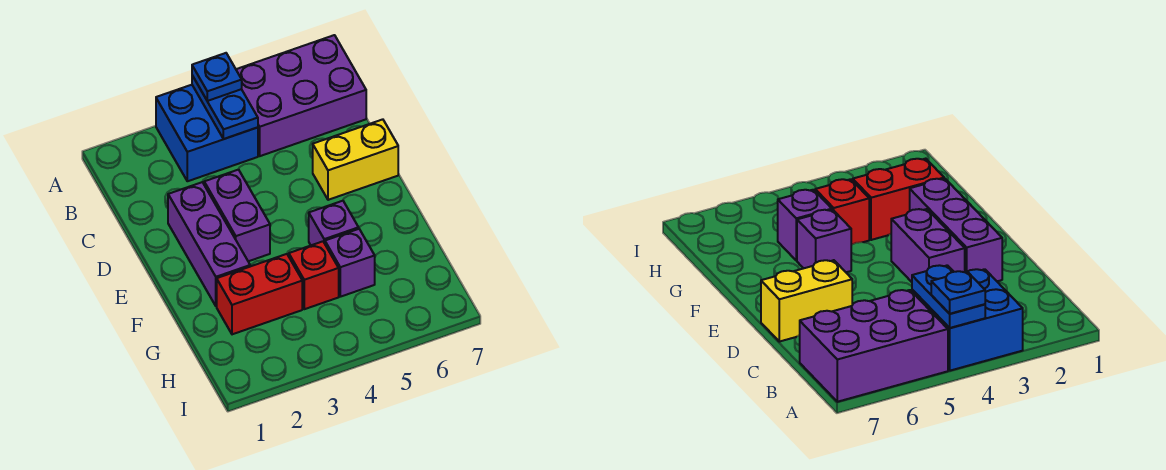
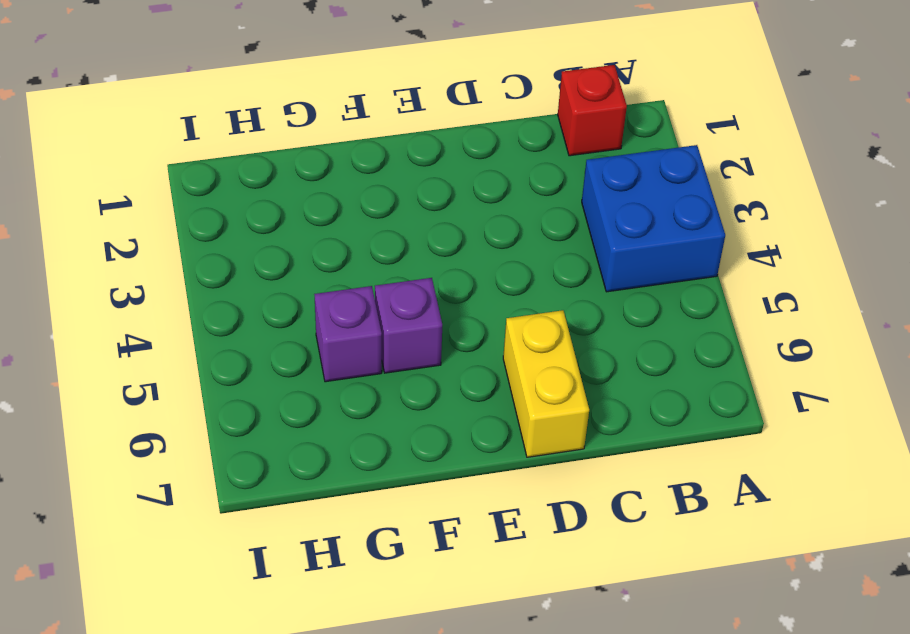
red brick B1 level 1 -> red brick G4 level 1
none -> purple brick A5:B7 level 1
none -> purple brick D2:F2 level 1

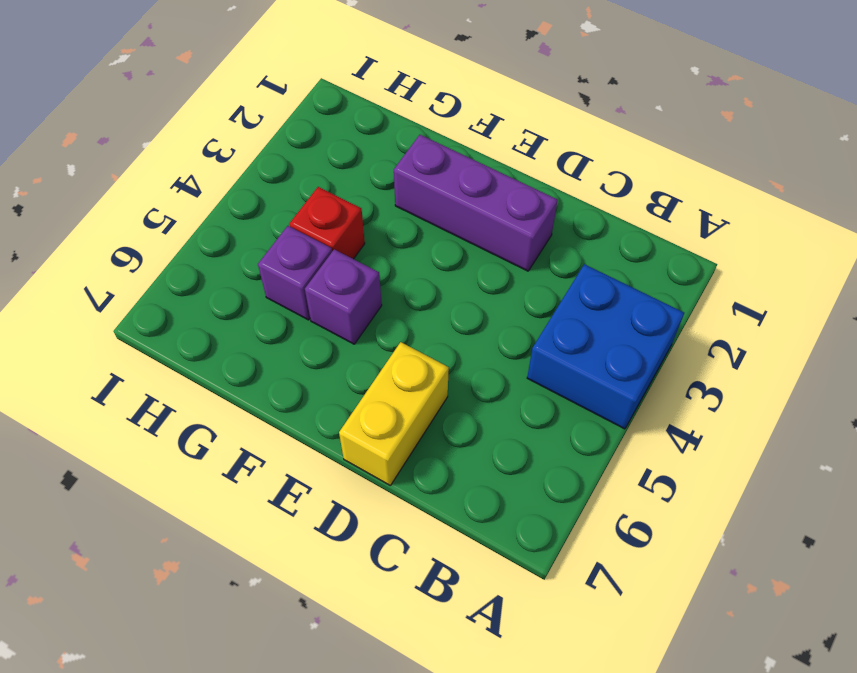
none -> purple brick A5:B7 level 1
none -> purple brick D3:E3 level 1

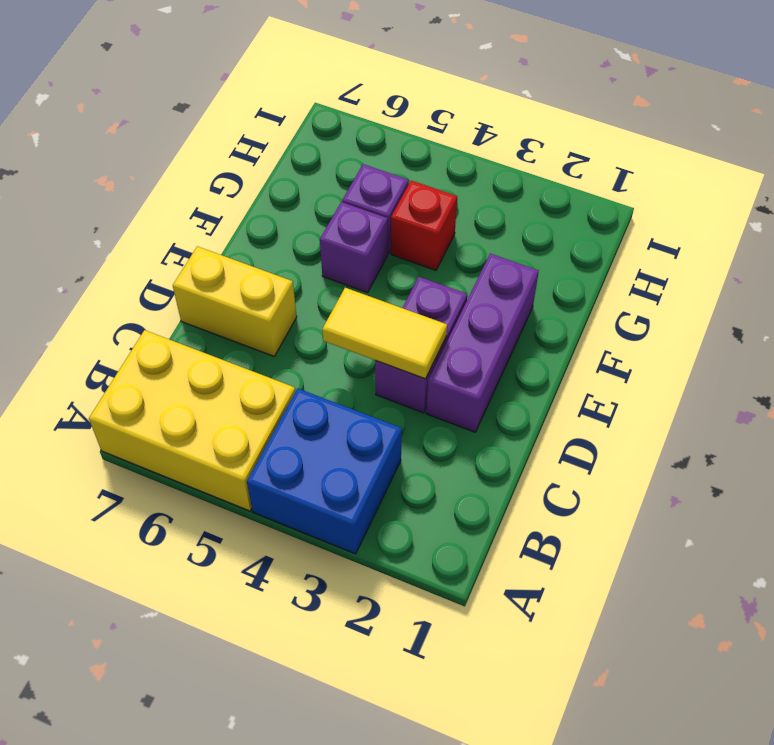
yellow brick A5:B7 level 1 -> purple brick A5:B7 level 1
yellow tile D3:D4 level 2 -> none
none -> red brick G2:G3 level 1
none -> blue plate A4:B4 level 2

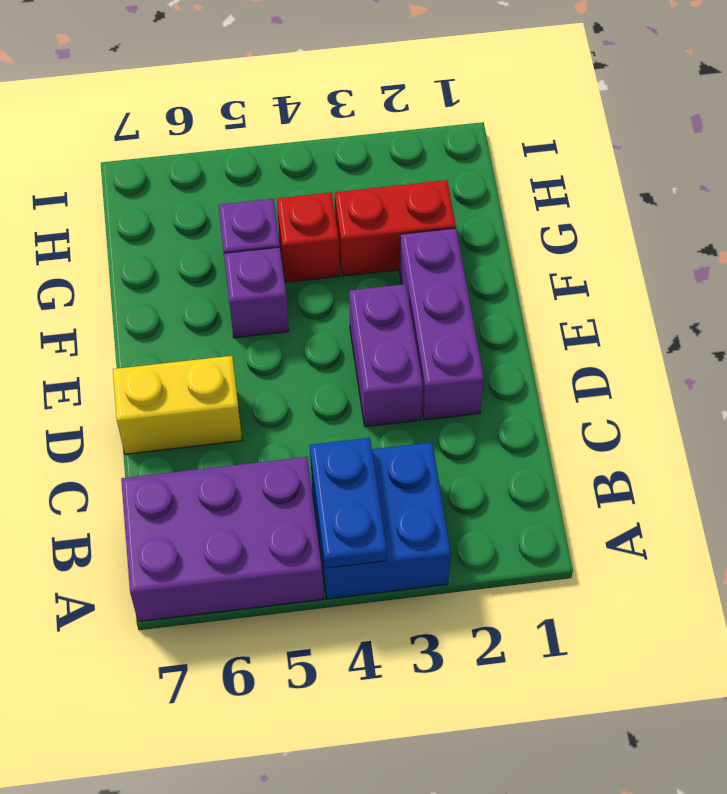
none -> blue plate A4 level 3

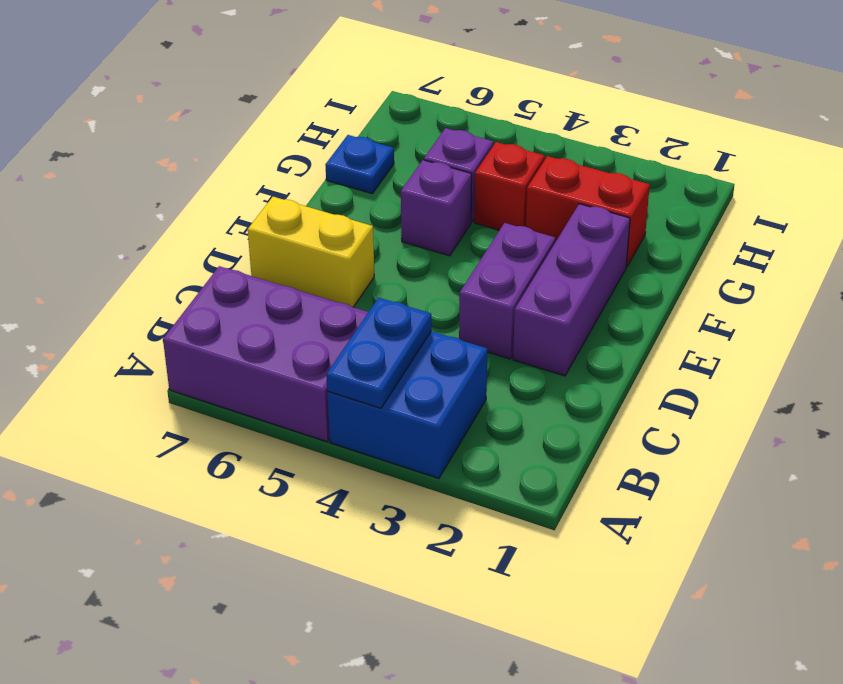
blue plate G7 level 1 -> blue plate A4 level 3

